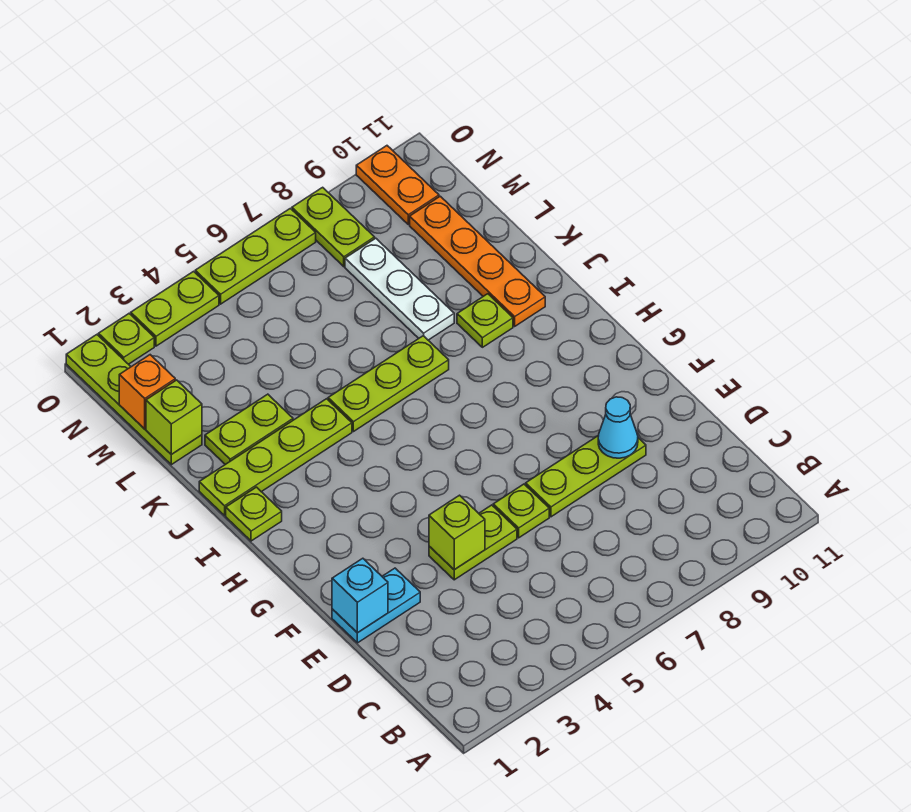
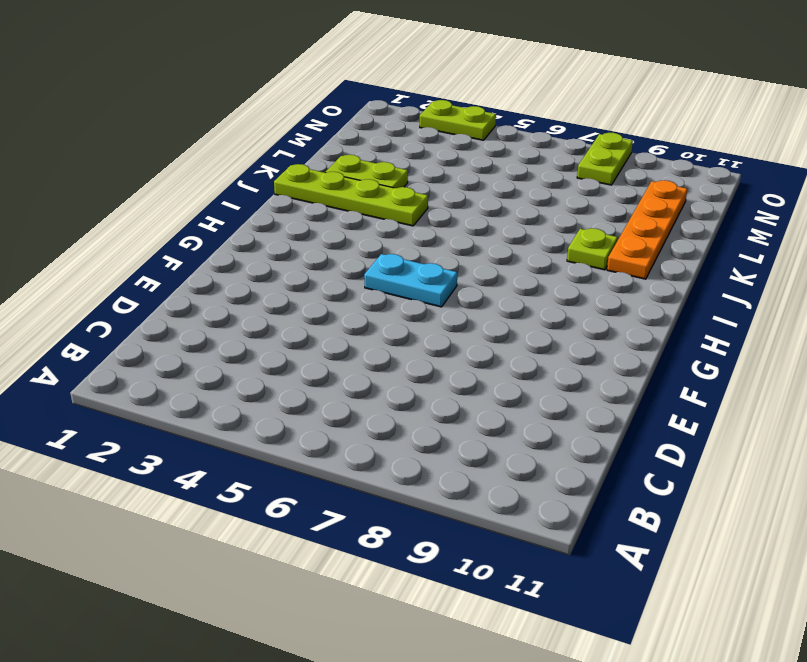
cyan plate G5:G6 level 1 -> cyan plate E1:E2 level 1
none -> lime plate E4:E5 level 1
none -> lime plate E6 level 1
none -> lime plate E7:E9 level 1

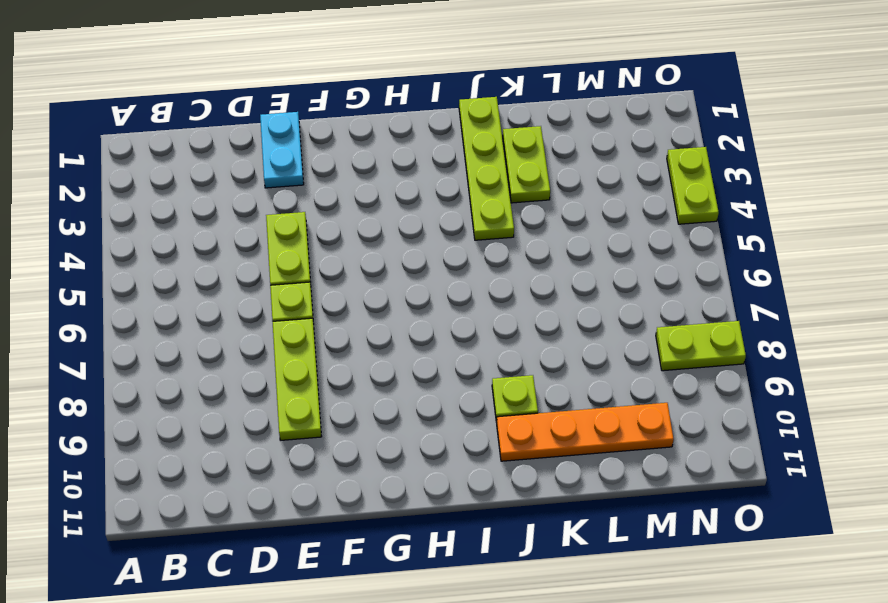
none -> lime plate I1 level 1
none -> lime plate J5:J7 level 1
none -> white plate K8:M8 level 1

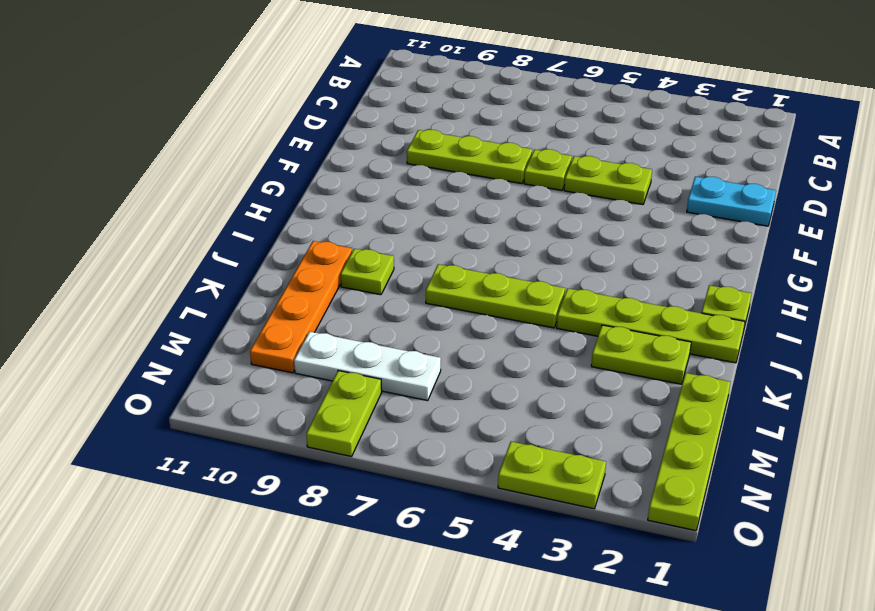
white plate M7:M9 level 1 -> white plate K8:M8 level 1
none -> orange plate N10:O10 level 1
none -> lime plate O2 level 1
none -> lime plate O5:O7 level 1

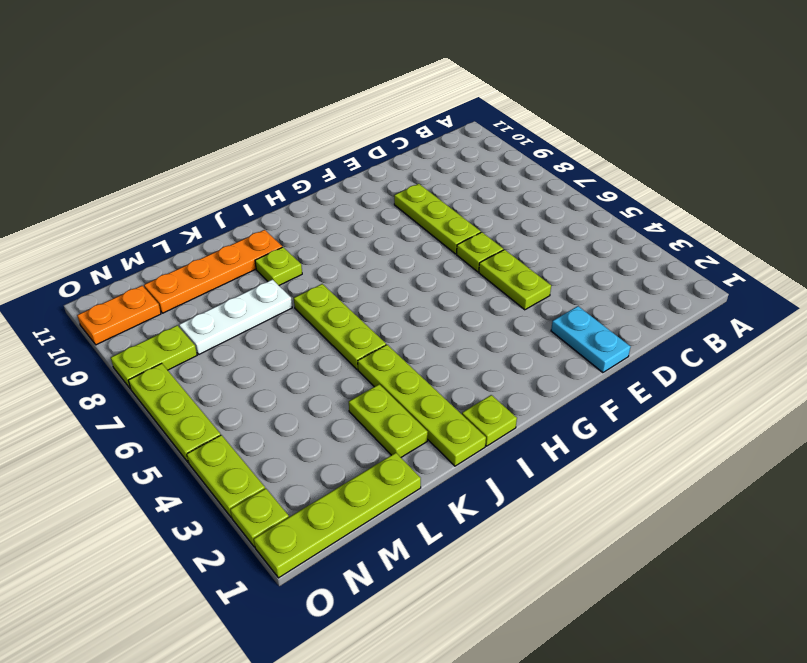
none -> cyan brick E1 level 2
none -> lime brick E4 level 2
none -> cyan cone E9 level 2

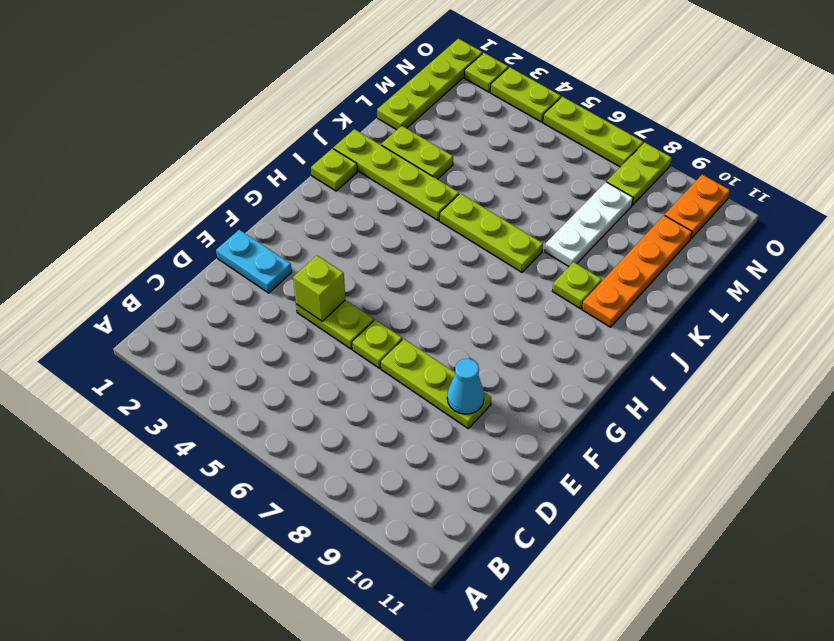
none -> cyan brick E1 level 2
none -> lime brick L1 level 2
none -> orange brick M1 level 2

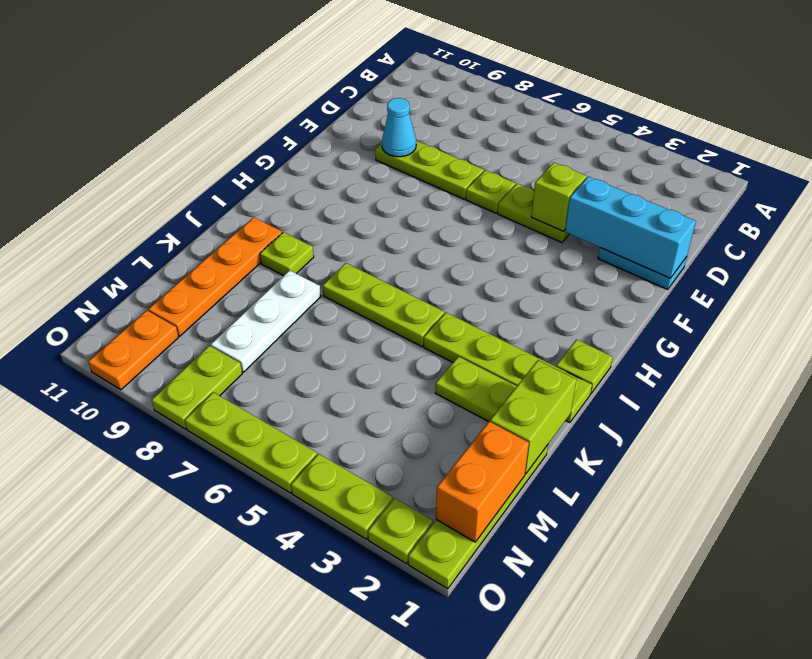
cyan brick E1:E3 level 2 -> cyan brick E1 level 2
lime brick K1:L1 level 2 -> lime brick L1 level 2
orange brick M1:N1 level 2 -> orange brick M1 level 2

